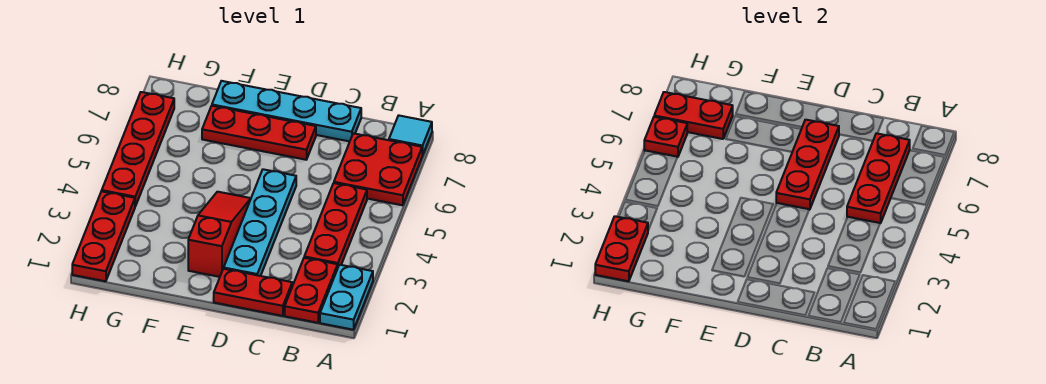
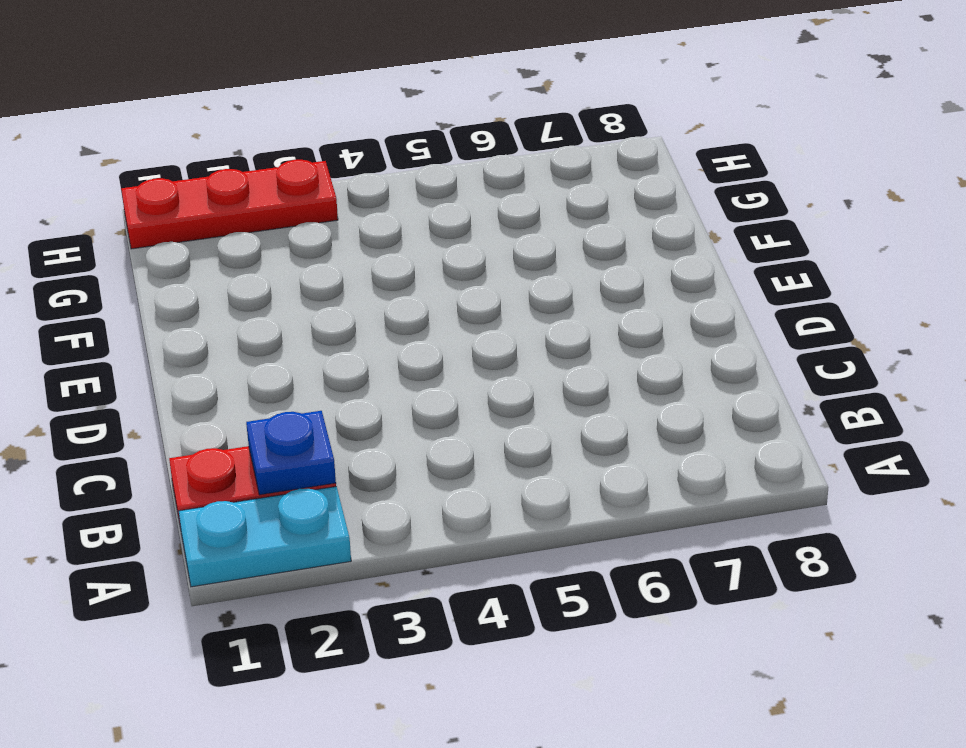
blue plate B2 level 2 -> none
none -> red plate A6:B7 level 1
none -> cyan tile A8 level 1
none -> red plate B3:B5 level 1

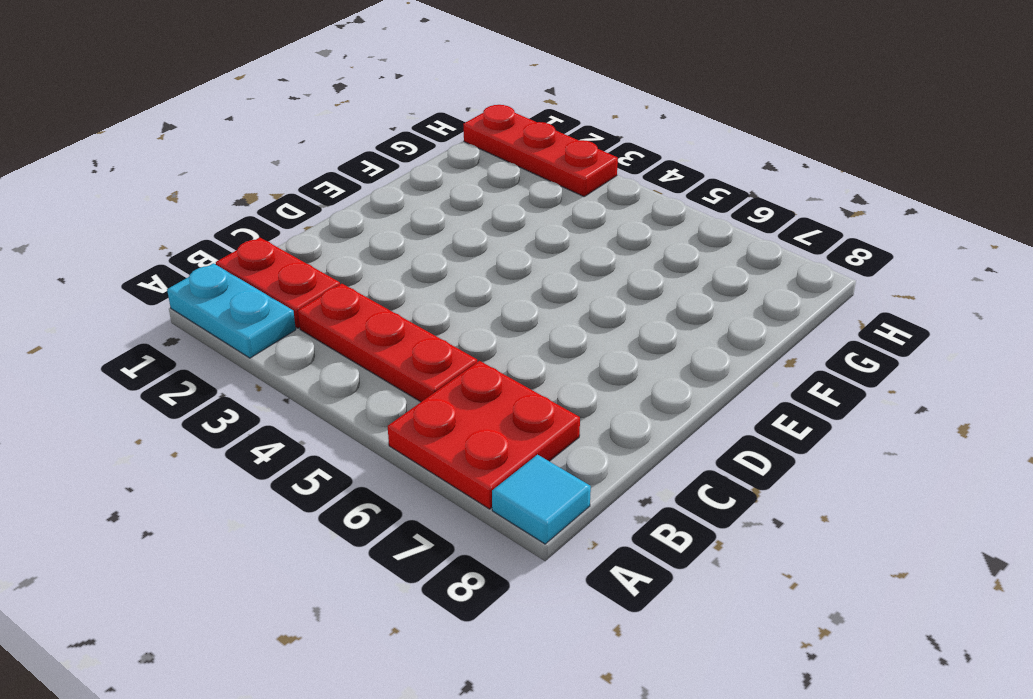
none -> red plate C1:D1 level 1
none -> cyan plate C8:F8 level 1
none -> cyan plate D2:D5 level 1

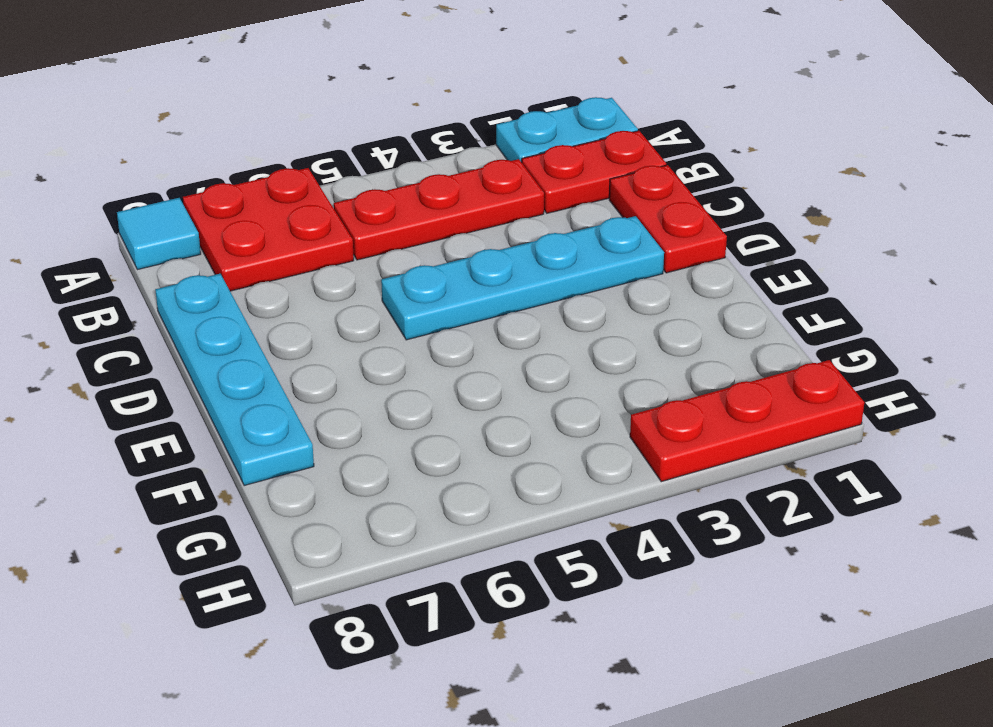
none -> red plate D7:F7 level 1
none -> red slope E2:E4 level 1 top 2
none -> red plate H4:H7 level 1

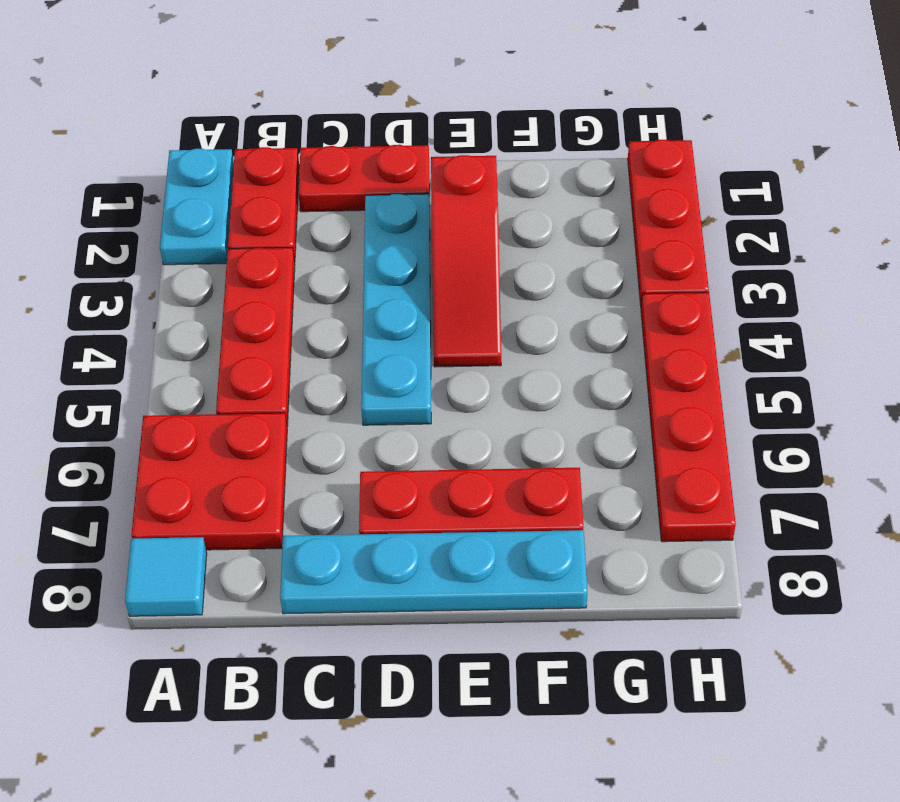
none -> red plate B5:B7 level 2
none -> red plate D5:D7 level 2
none -> red plate G7:H7 level 2

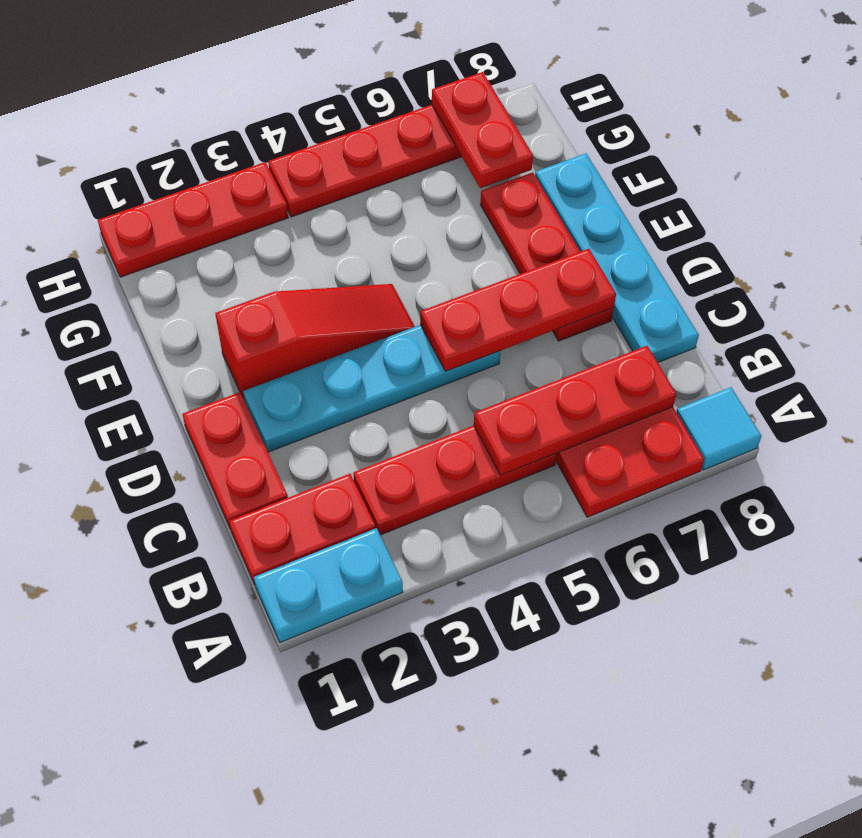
none -> red plate H1:H2 level 2
none -> red plate H6 level 2

